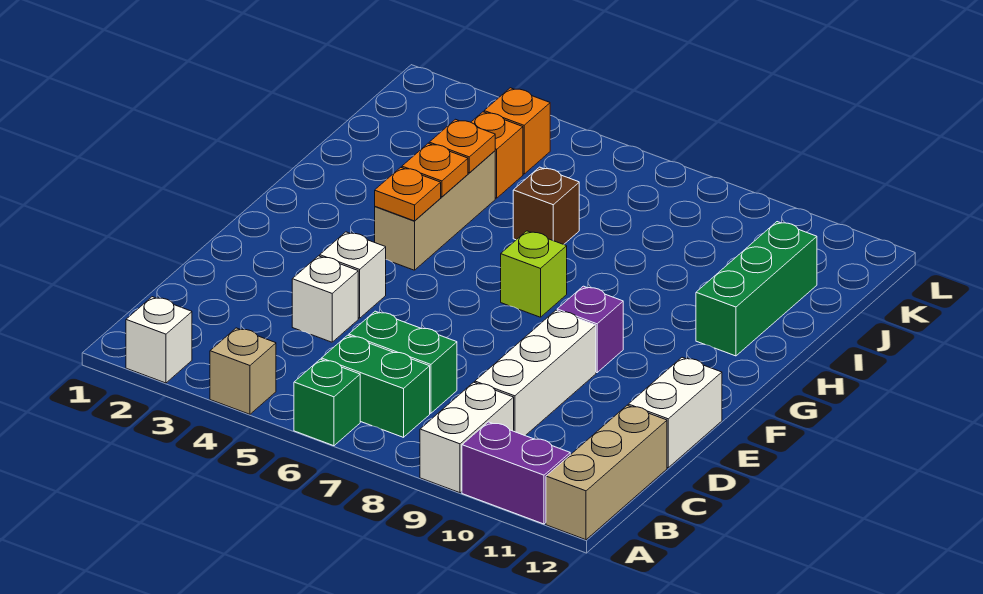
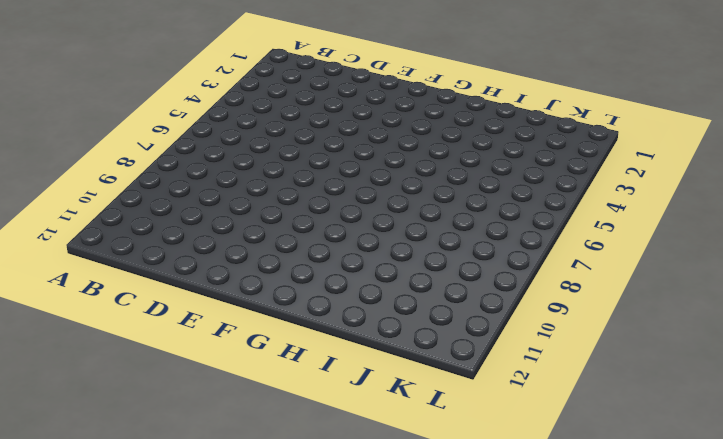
none -> white brick A2 level 1
none -> tan brick A4 level 1
none -> green brick A6 level 1

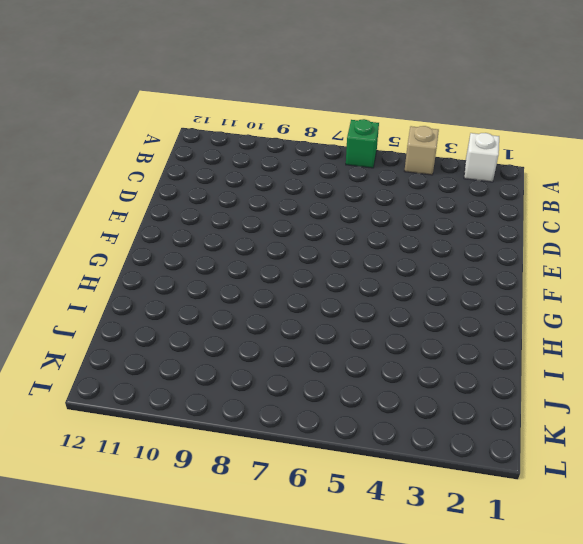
none -> white brick A9:B9 level 1
none -> purple brick A10:A11 level 1
none -> tan brick A12:C12 level 1

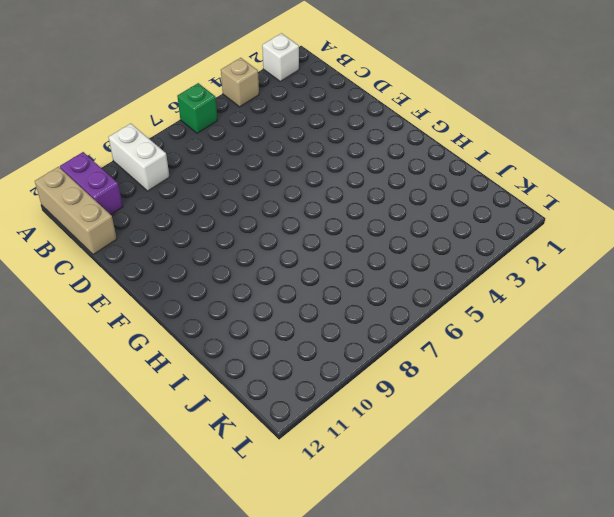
purple brick A11:B11 level 1 -> purple brick A10:A11 level 1
none -> green brick B6:B7 level 1
none -> green brick C6:C7 level 1
none -> white brick C9:E9 level 1

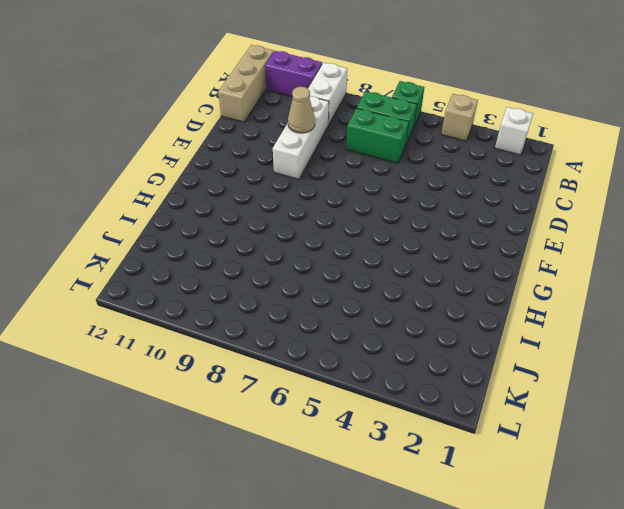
tan cone D9 level 2 -> none
none -> white brick D4 level 1
none -> white brick D12:E12 level 1
none -> white brick E4 level 1

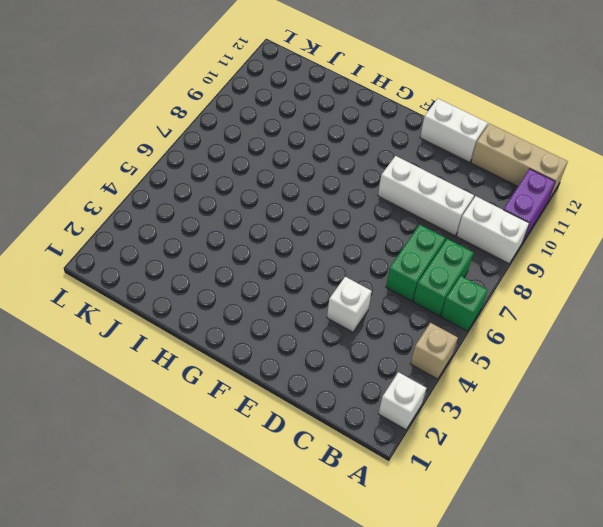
none -> white brick E4 level 1
none -> purple brick F9 level 1
none -> tan brick G4:I4 level 1

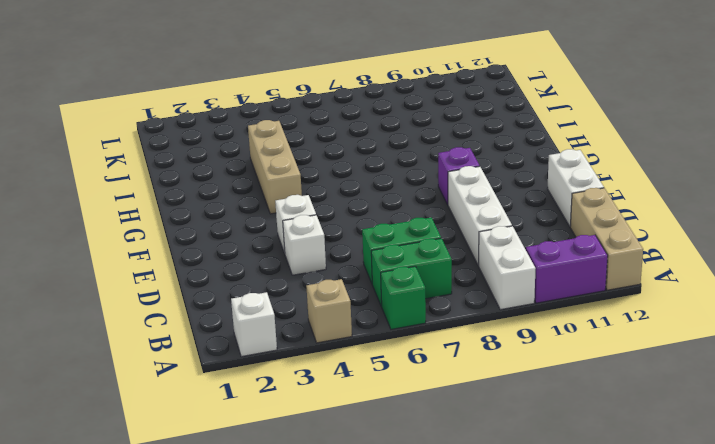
none -> lime brick G7 level 1
none -> green brick H11:J11 level 1
none -> brown brick I6 level 1

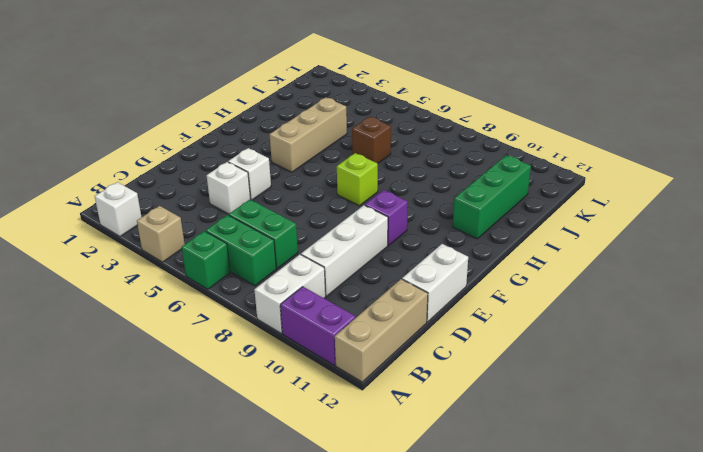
none -> orange brick J4 level 1
none -> orange brick K4 level 1
none -> orange plate G4 level 2

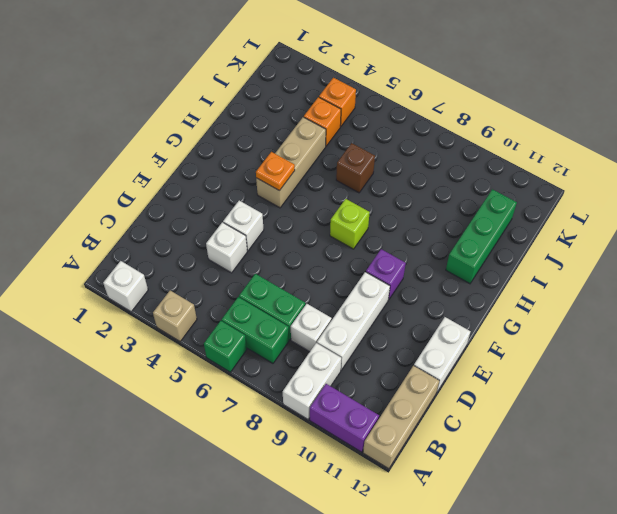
white brick C8 level 1 -> none
none -> orange plate H4 level 2
none -> orange plate I4 level 2

